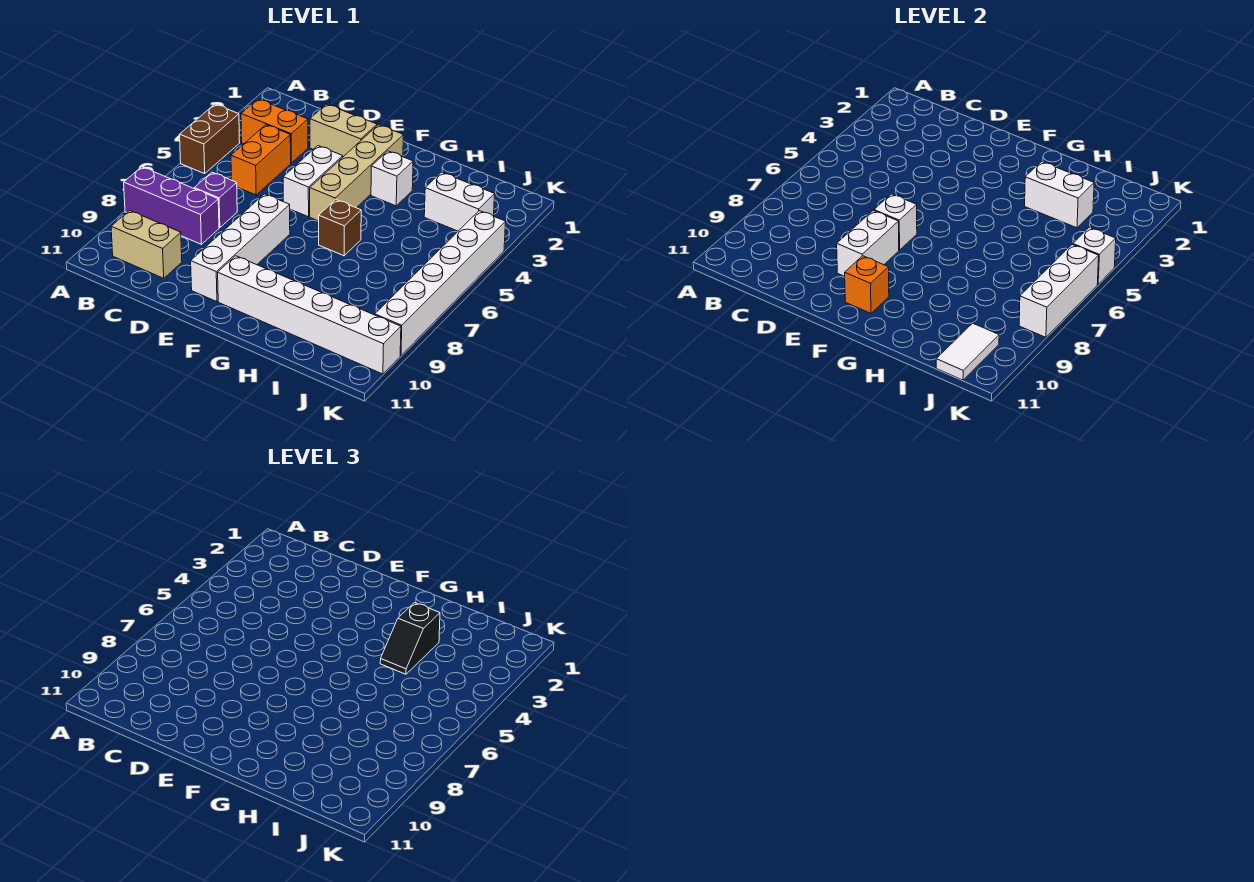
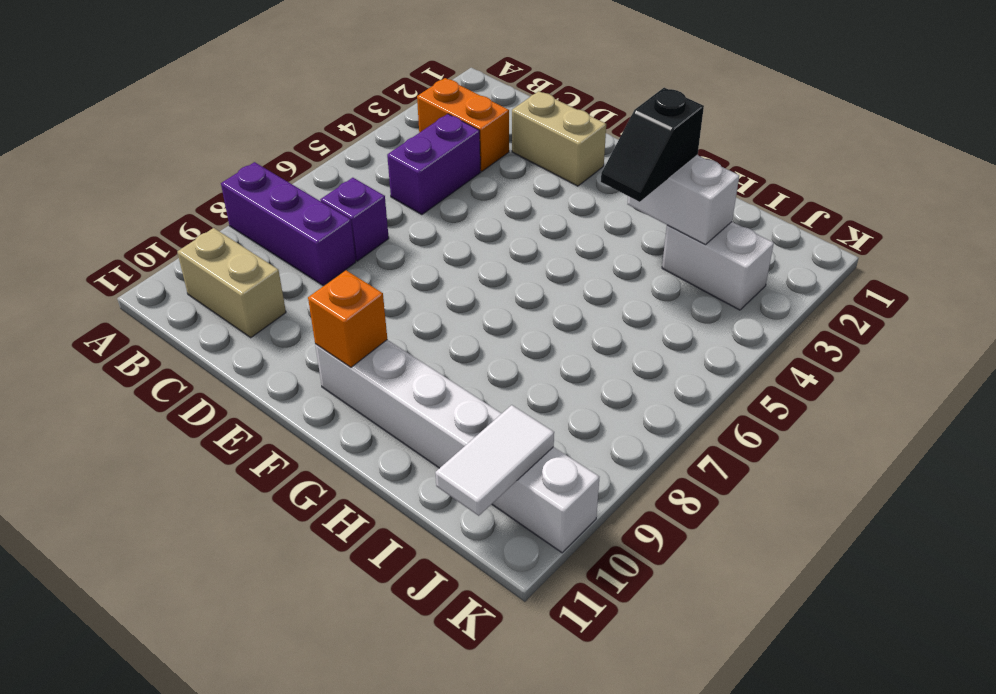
purple brick C4:C5 level 1 -> orange brick C4:C5 level 1
none -> brown brick A4:A5 level 1
none -> white brick E4:E5 level 1
none -> white brick E7:E10 level 1

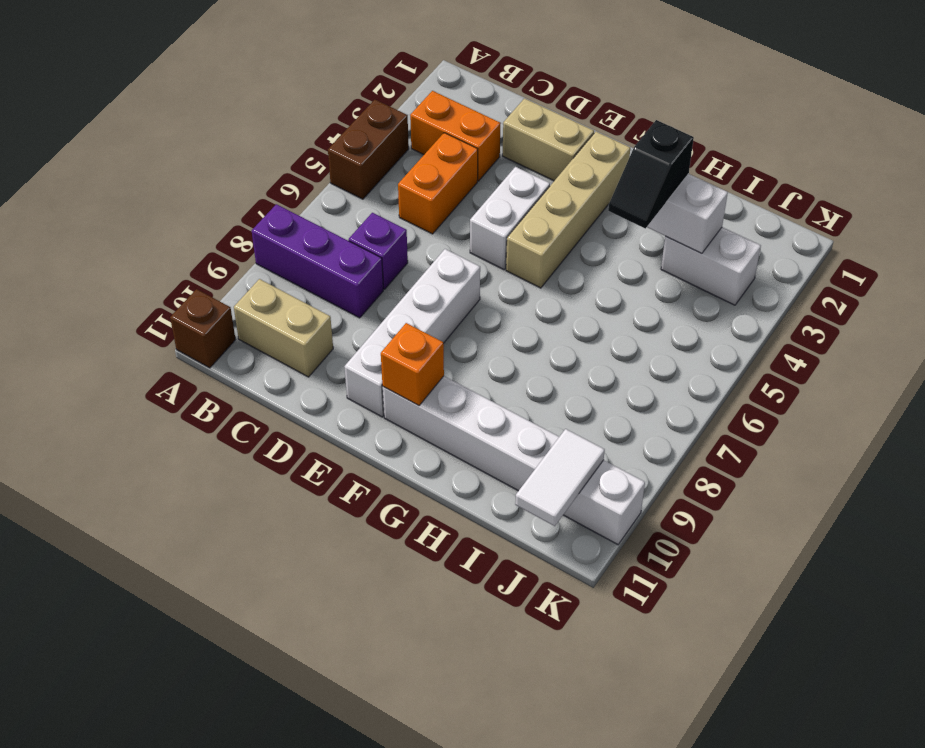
brown brick A11 level 1 -> brown brick G6 level 1
none -> white brick G3 level 1
none -> white brick K4:K9 level 1
none -> white brick E7 level 2

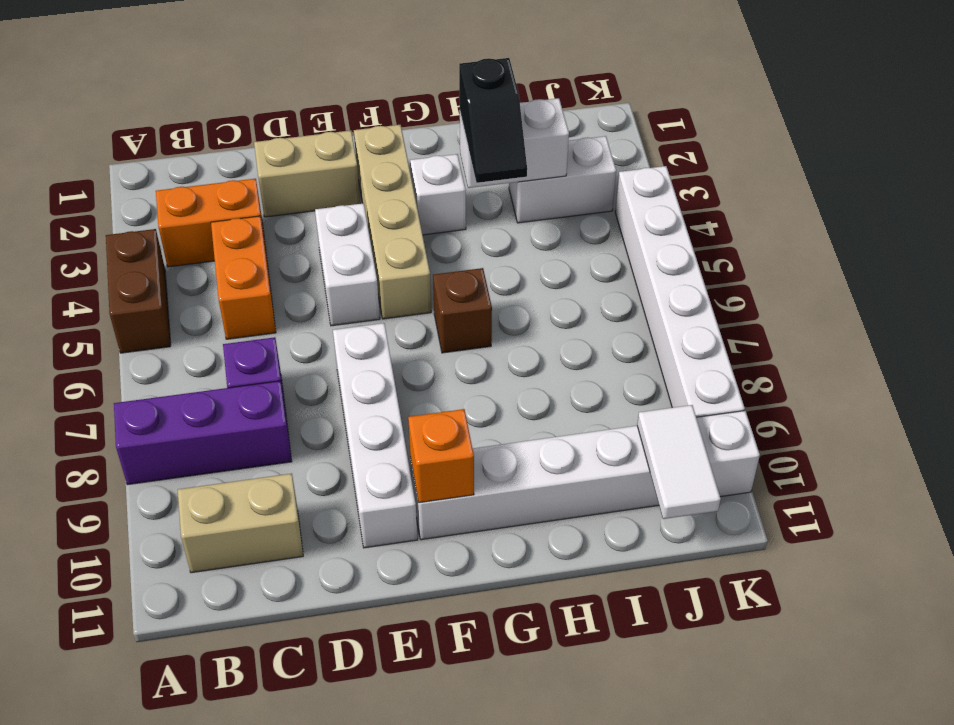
none -> white brick E7 level 2
none -> white brick E8:E9 level 2
none -> white brick K5 level 2

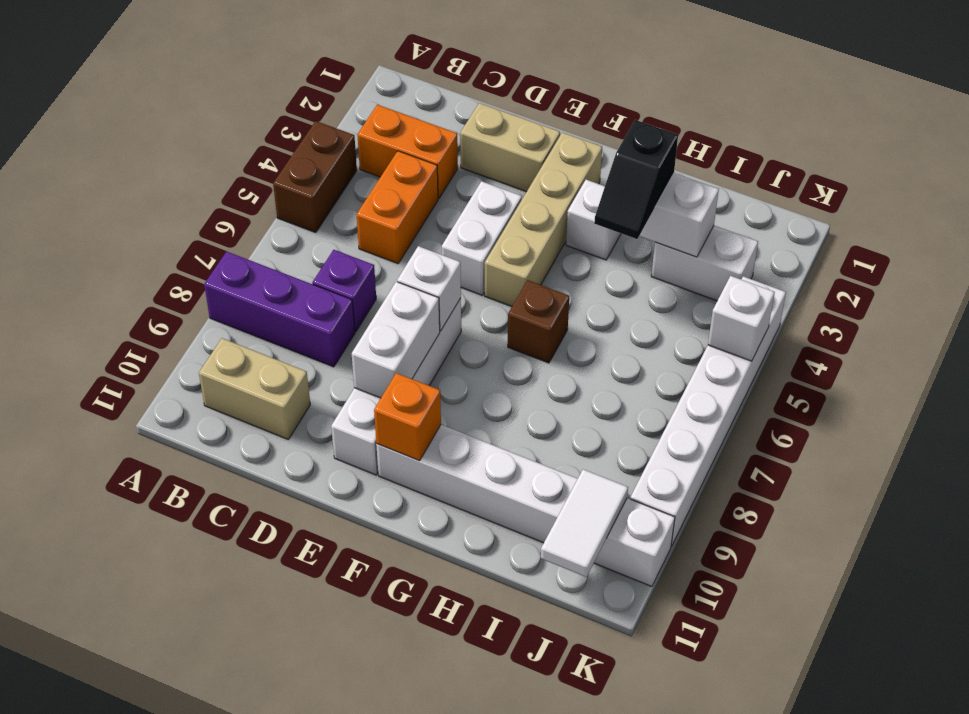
none -> white brick K6:K8 level 2

